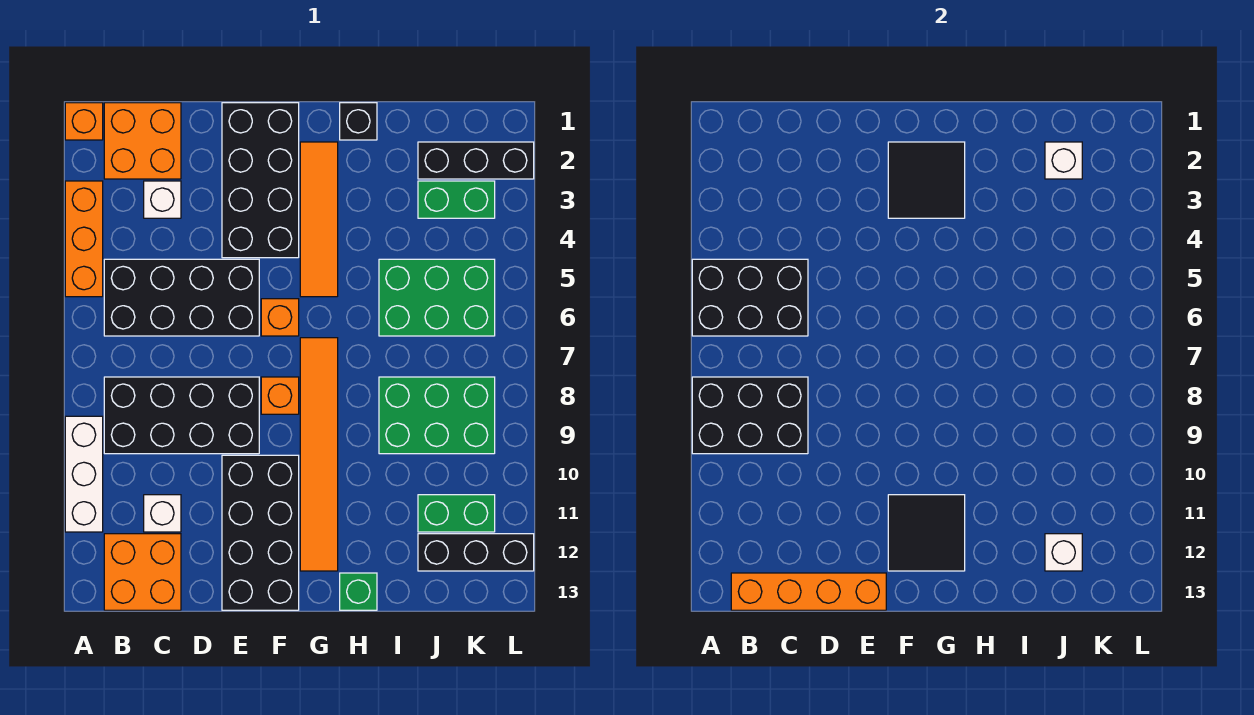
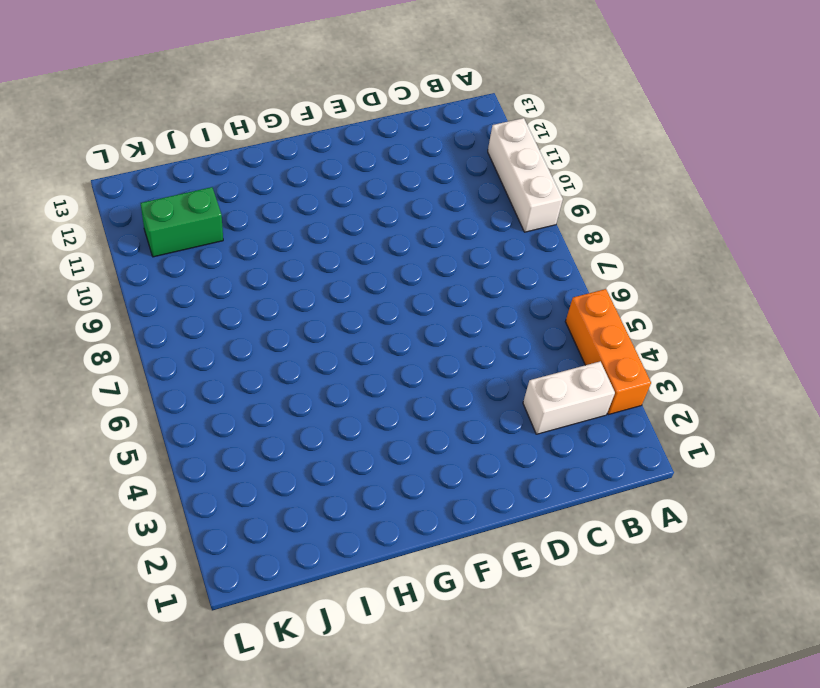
white brick B3:C3 level 1 -> white brick C3 level 1
none -> orange brick A1 level 1
none -> orange brick B1:C2 level 1
none -> black brick B5:E6 level 1
none -> black brick B8:E9 level 1

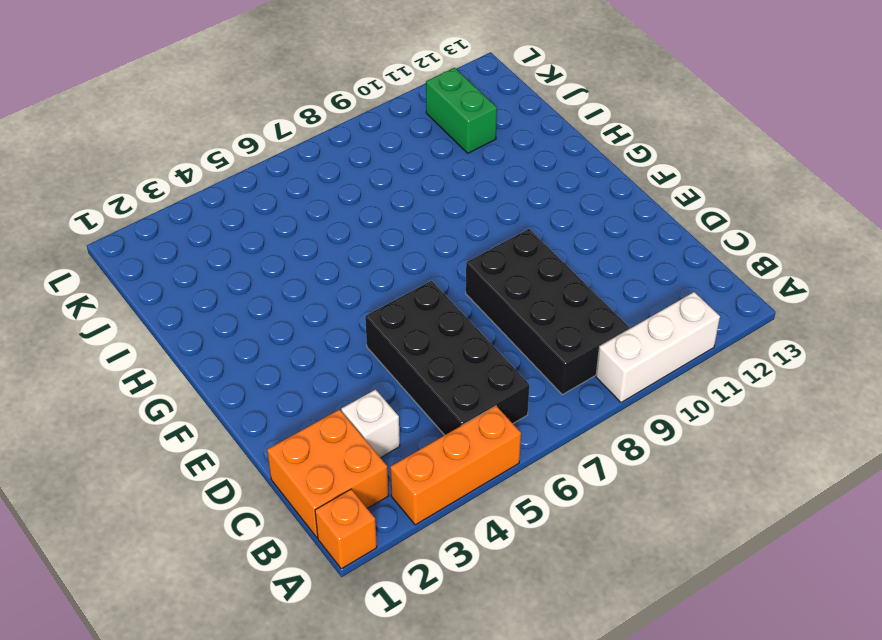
none -> orange brick B12:C13 level 1
none -> white brick C11 level 1
none -> black brick E1:F4 level 1
none -> black brick E10:F13 level 1

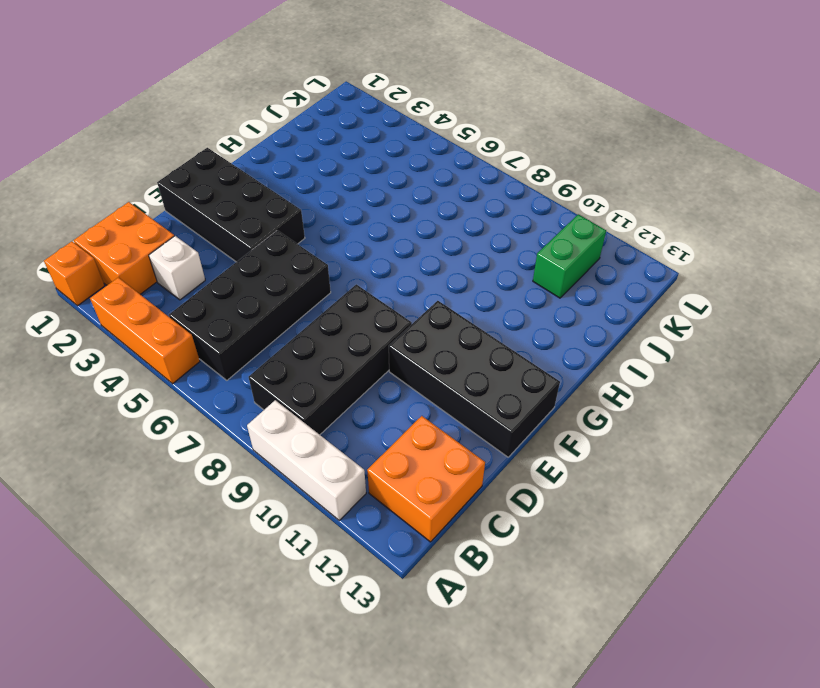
none -> white brick C11 level 1
none -> orange brick F6 level 1
none -> orange brick F8 level 1
none -> orange tile G2:G5 level 1

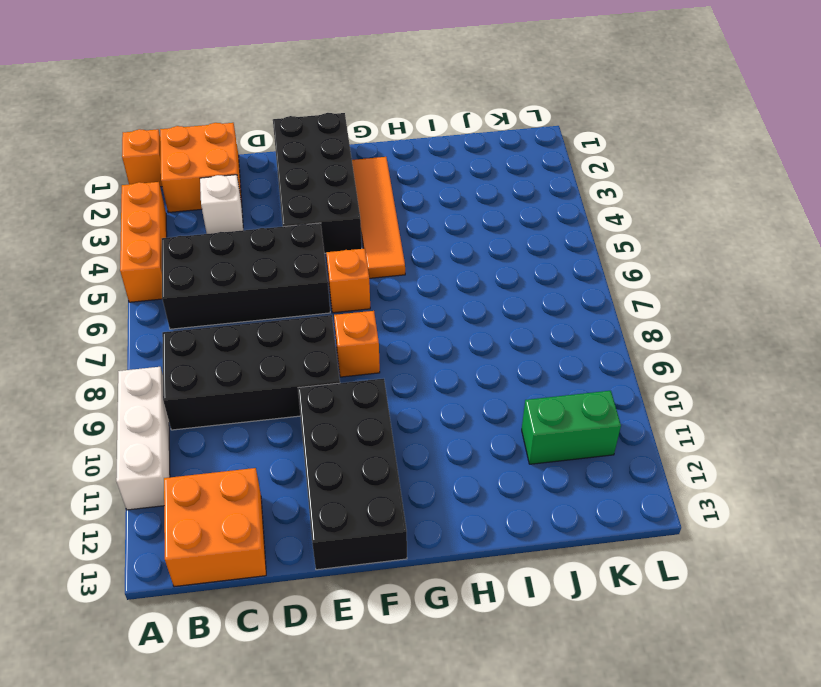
none -> white brick C11 level 1
none -> orange tile G7:G12 level 1
none -> black brick H1 level 1
none -> green brick H13 level 1

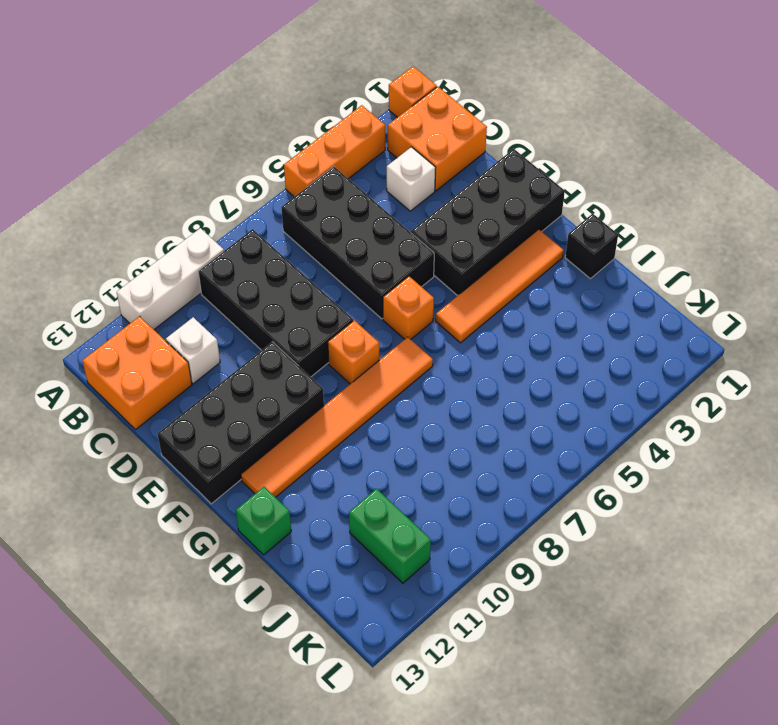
none -> green brick I5:K6 level 1
none -> green brick I8:K9 level 1
none -> black brick J2:L2 level 1
none -> green brick J3:K3 level 1

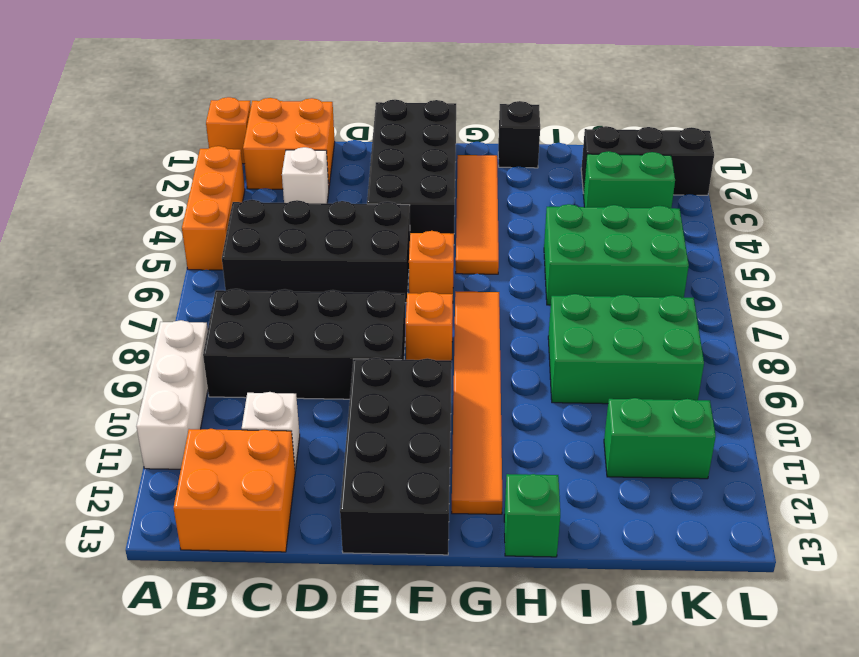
none -> black brick J12:L12 level 1
none -> black brick A5:C6 level 2
none -> black brick A8:C9 level 2
none -> orange brick B13:E13 level 2

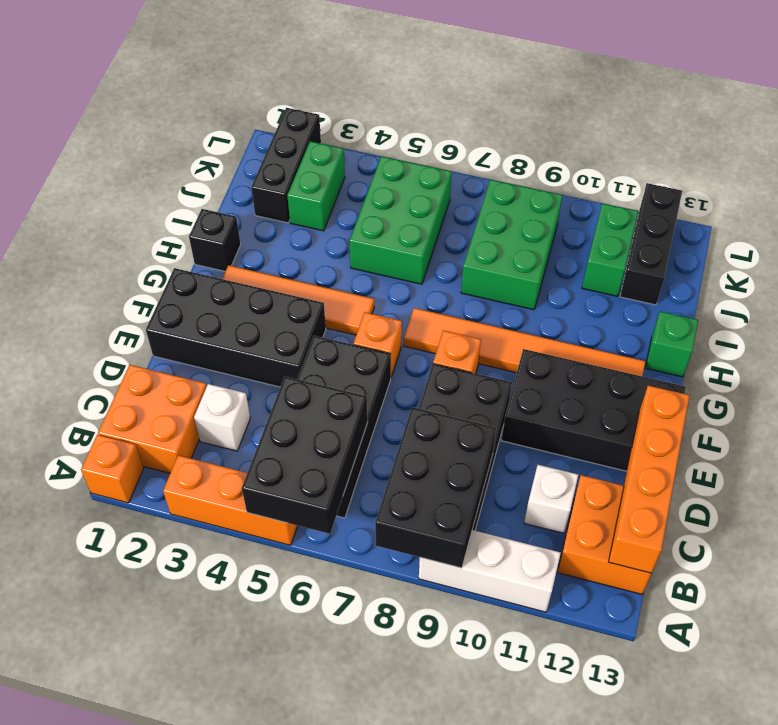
none -> black tile F2:G3 level 2
none -> black tile F11:G12 level 2
none -> white brick J2 level 2
none -> white brick J12 level 2

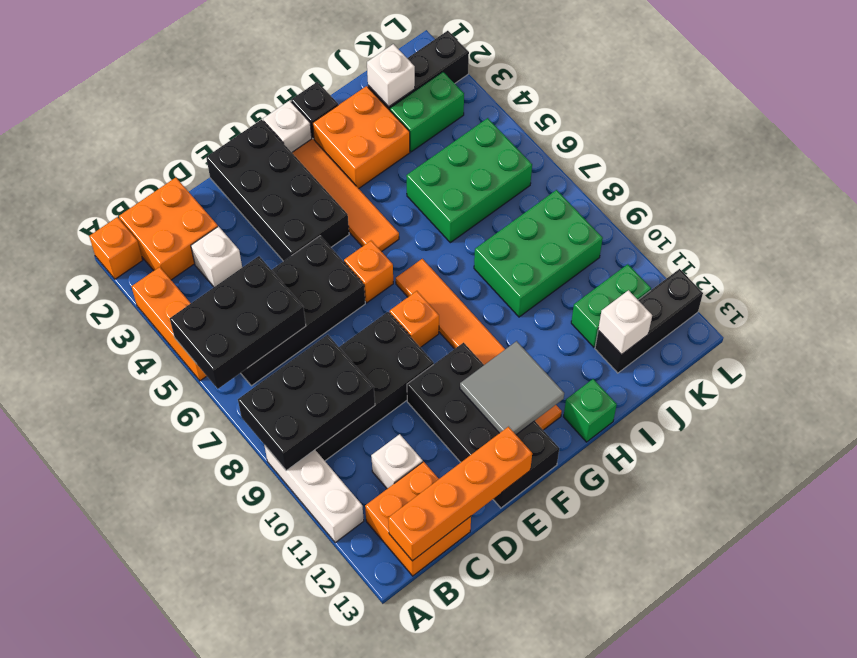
grey tile F11:G12 level 2 -> black tile F11:G12 level 2
white brick G1 level 1 -> none
orange brick H2:I3 level 1 -> none
none -> black tile F2:G3 level 2

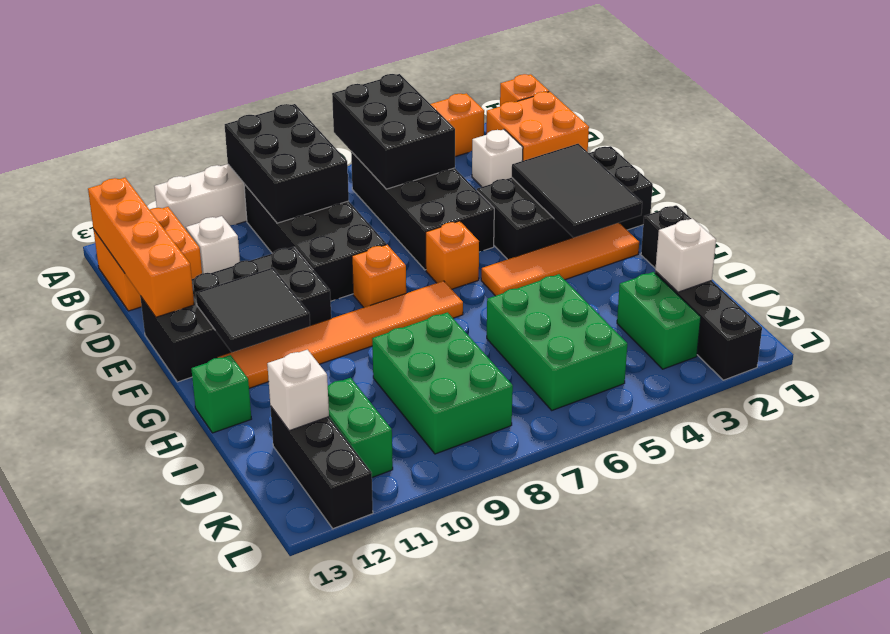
black tile E2:G3 level 2 -> black tile F2:G3 level 2

